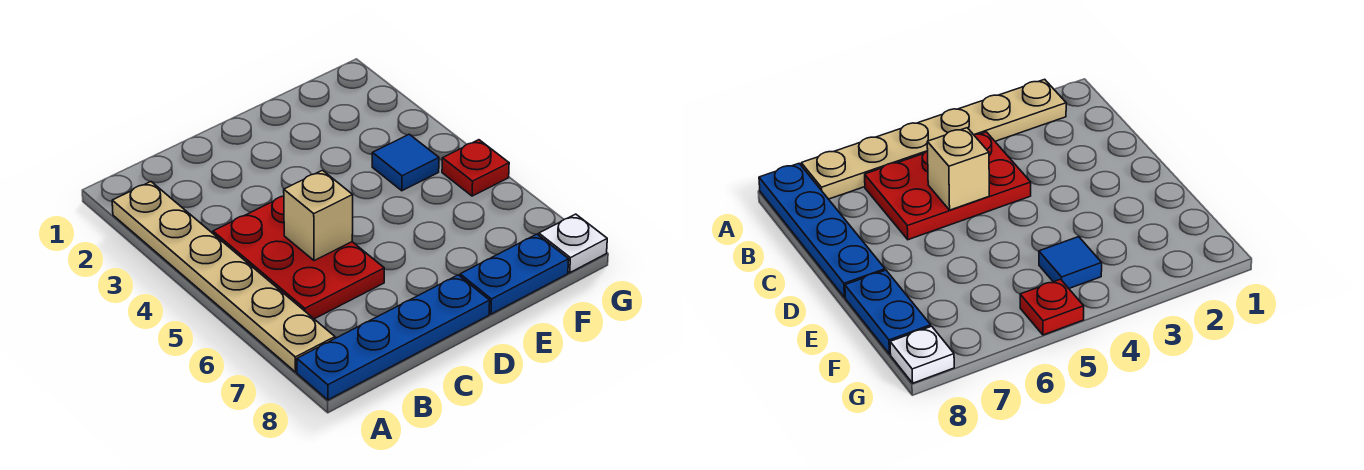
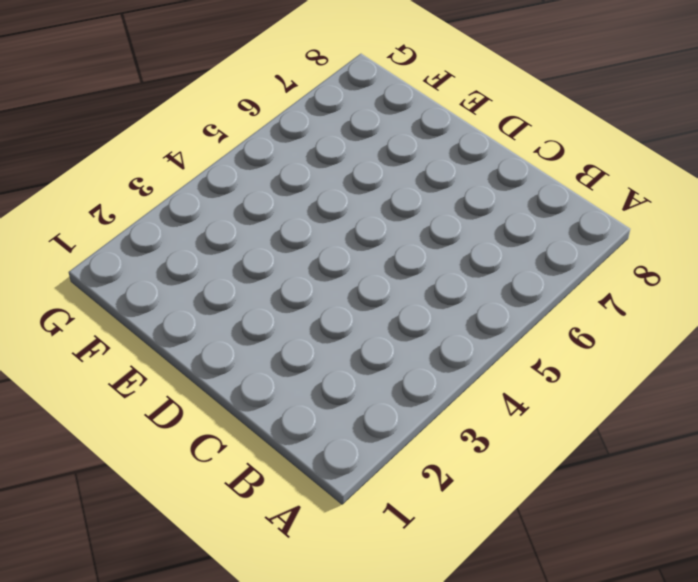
none -> tan plate A2:A7 level 1
none -> blue plate A8:D8 level 1

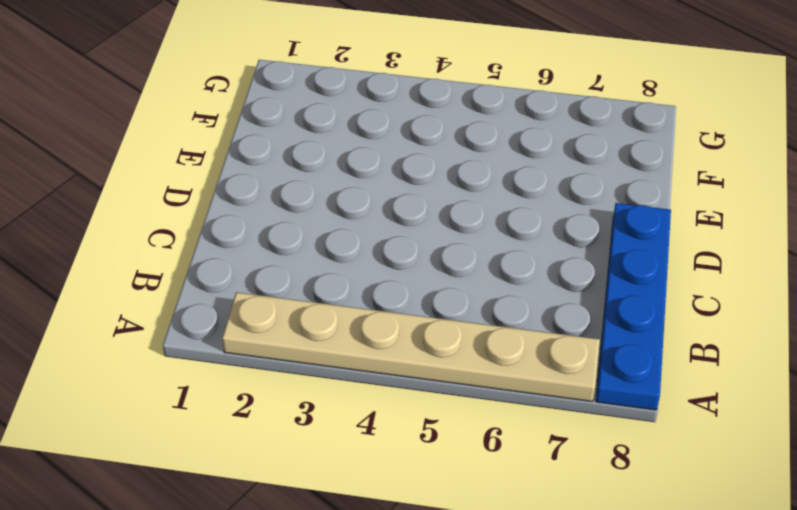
none -> red plate B4:C6 level 1
none -> blue plate E8:F8 level 1

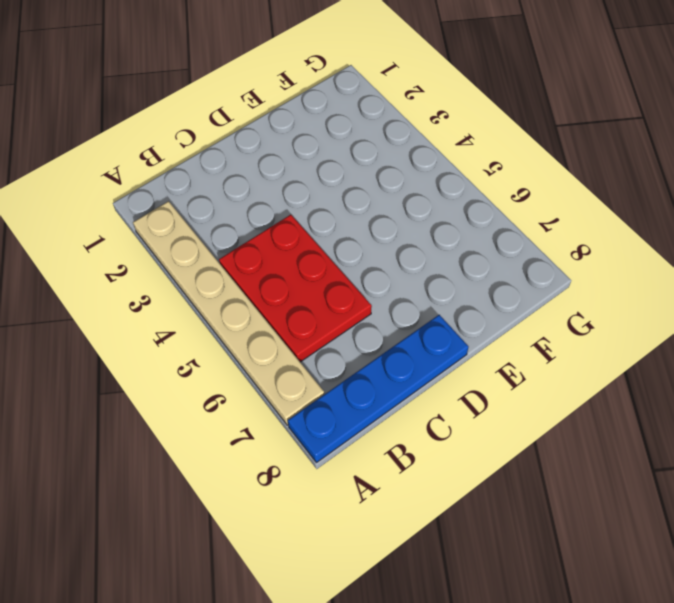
none -> blue plate E8:F8 level 1
none -> blue tile F4 level 1

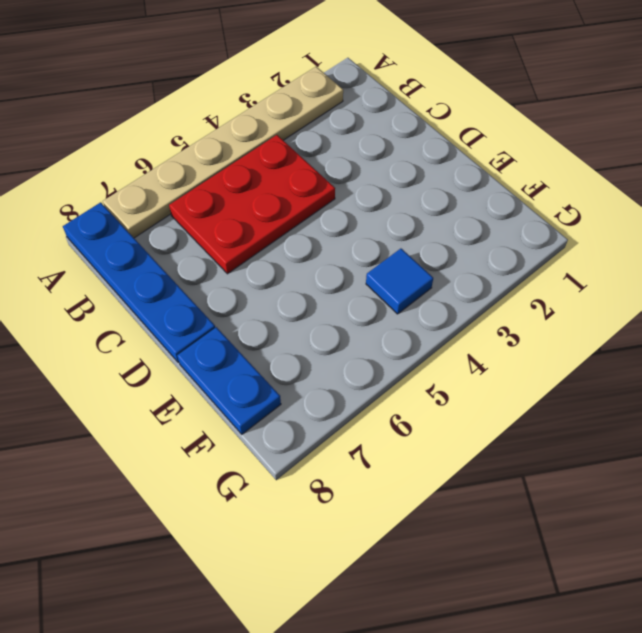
none -> red plate G5 level 1
none -> white plate G8 level 1

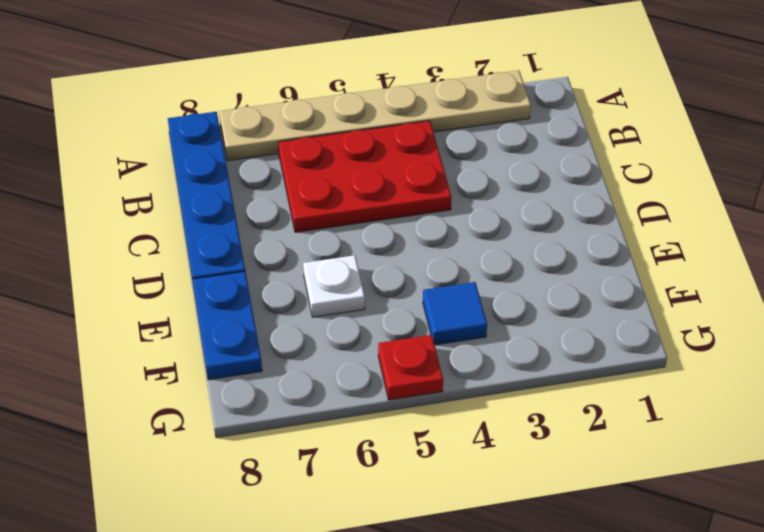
white plate E6 level 1 -> white plate G8 level 1
none -> tan brick C5 level 2

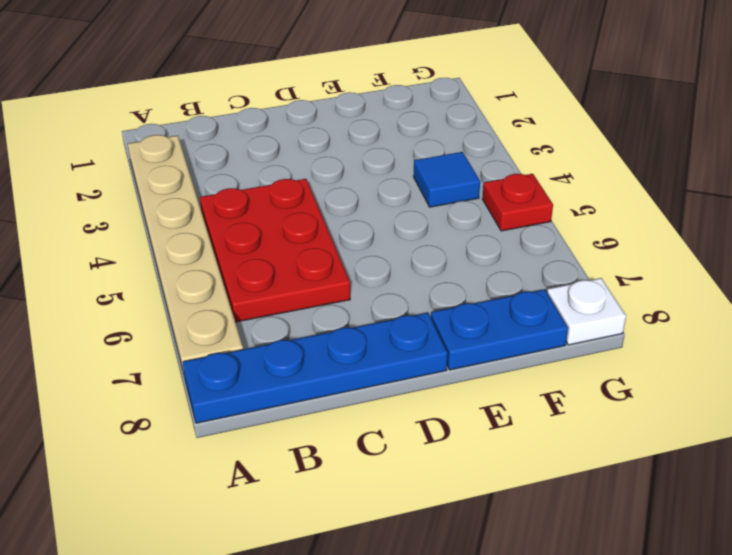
none -> tan brick C5 level 2

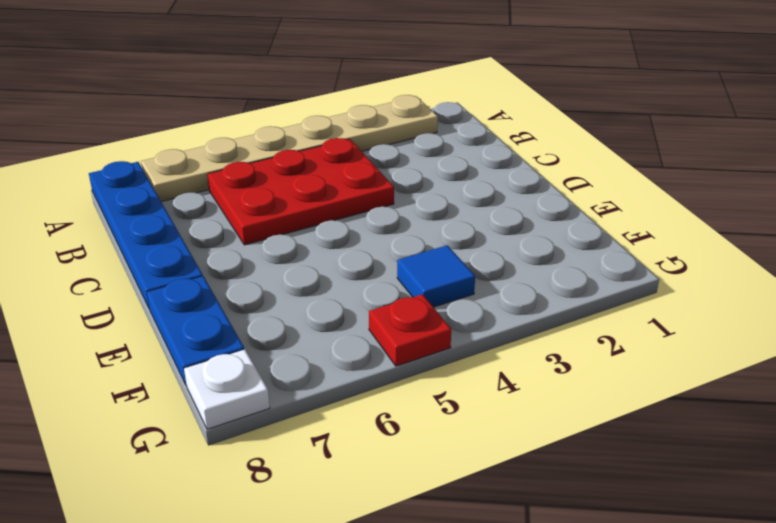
none -> tan brick C5 level 2

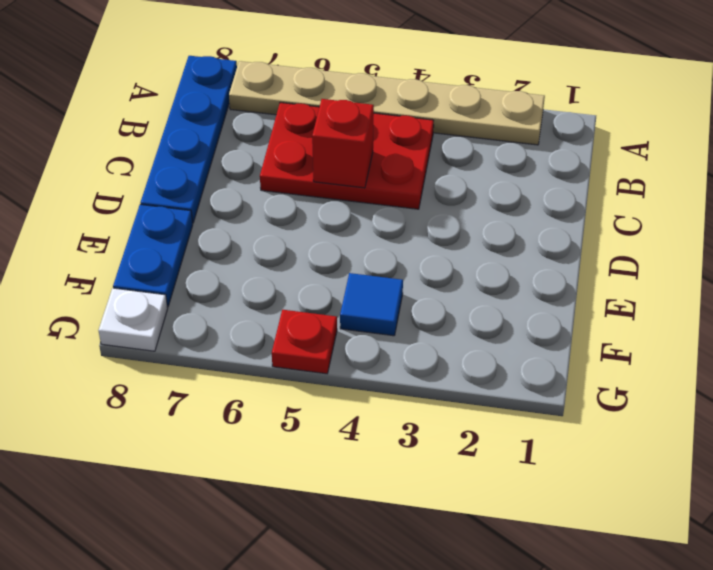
red brick C5 level 2 -> tan brick C5 level 2

